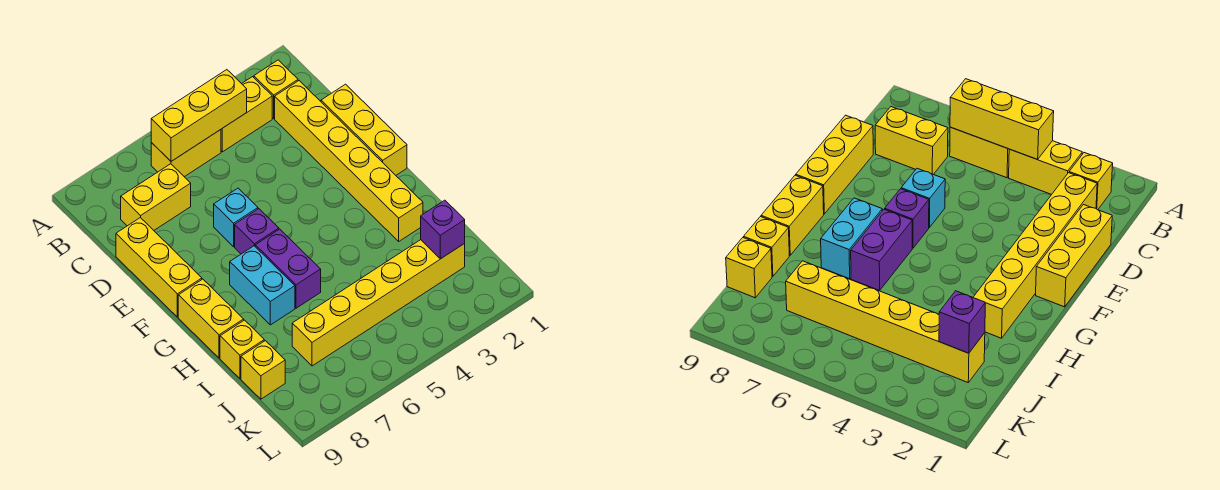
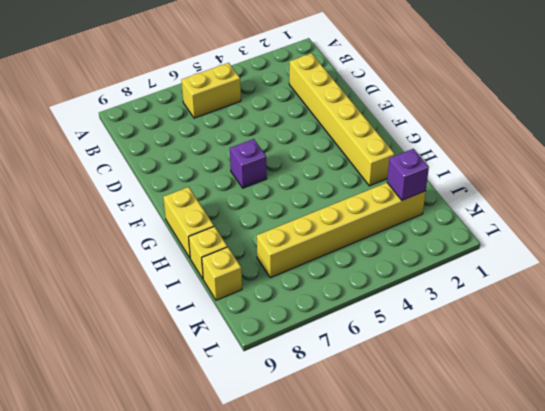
none -> yellow brick B2 level 1
none -> yellow brick B3:B4 level 1
none -> yellow brick C7:C8 level 1

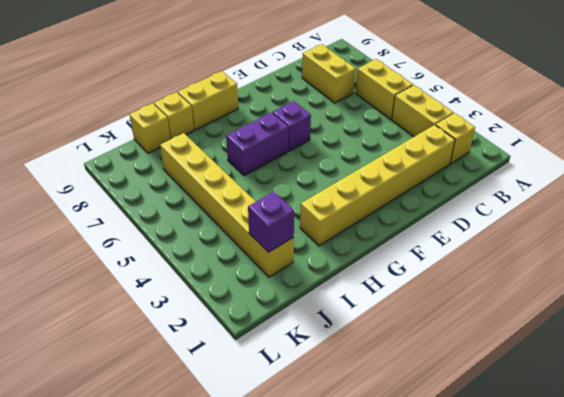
none -> yellow brick D1:F1 level 1
none -> yellow brick D9:F9 level 1
none -> cyan brick E6 level 1

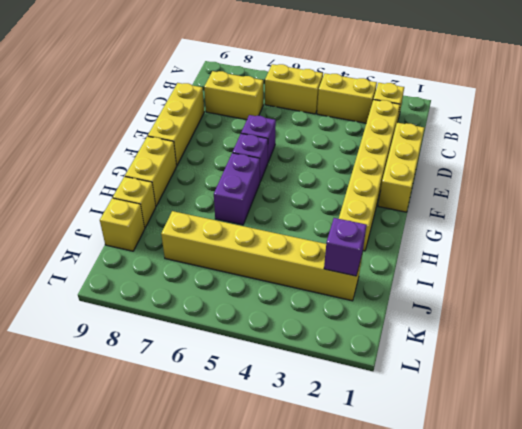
purple brick E6 level 1 -> cyan brick E6 level 1
none -> cyan brick G7:H7 level 1
none -> yellow brick B4:B6 level 2

